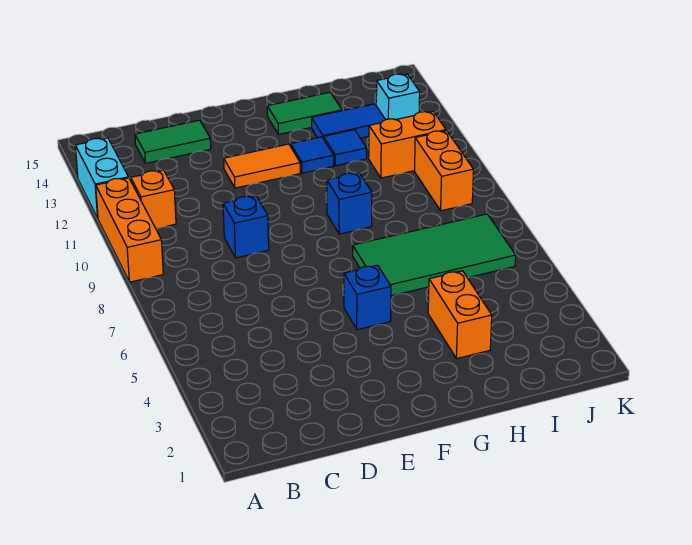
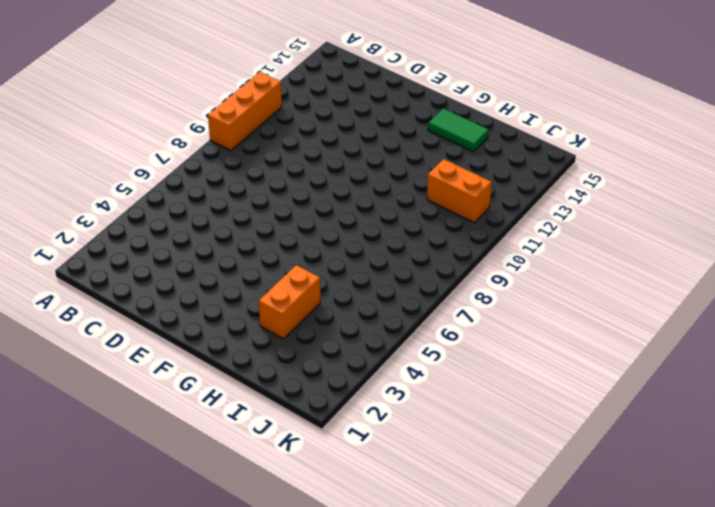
none -> cyan brick A12:A13 level 1
none -> orange brick B11 level 1
none -> green tile C14:D14 level 1

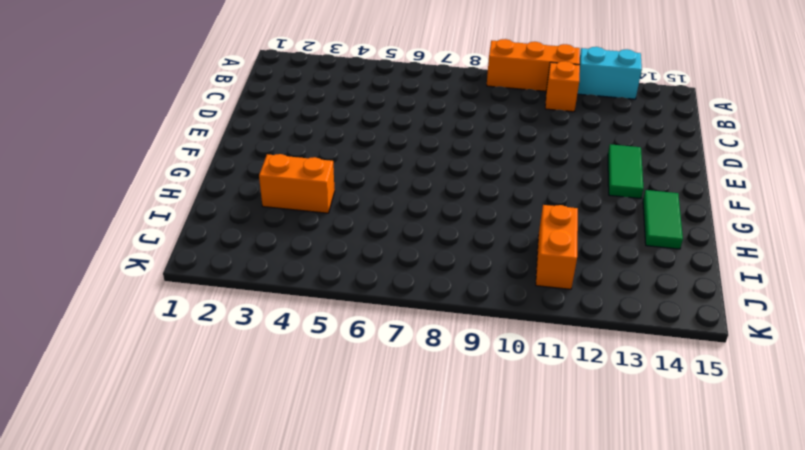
green tile E13:F13 level 1 -> green tile C14:D14 level 1
none -> blue brick D9 level 1
none -> orange tile E12:F12 level 1
none -> blue brick F5 level 1

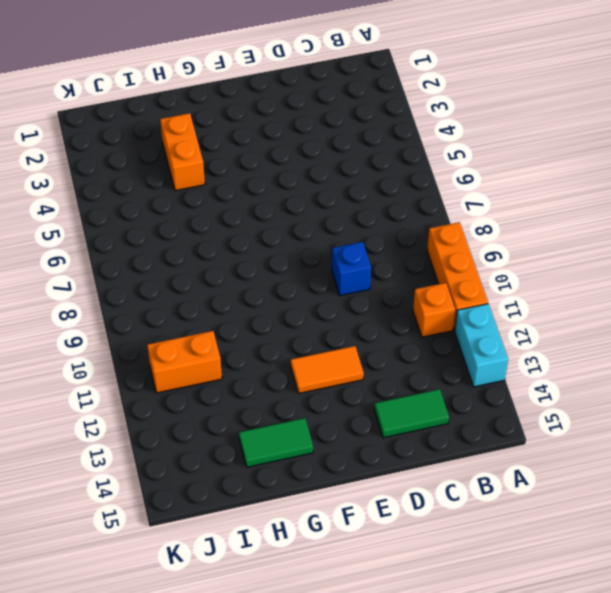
none -> blue brick F5 level 1
none -> green tile G6:J7 level 1
none -> blue brick G9 level 1

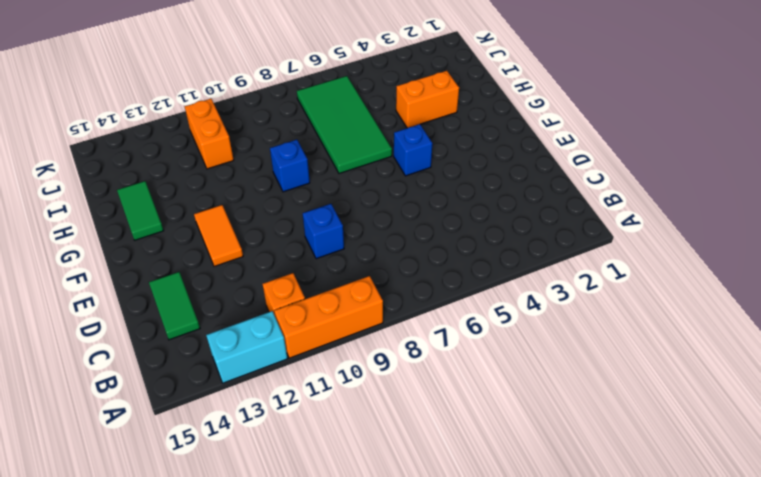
none -> blue tile G12 level 1
none -> blue tile H12 level 1
none -> blue tile H13:I13 level 1

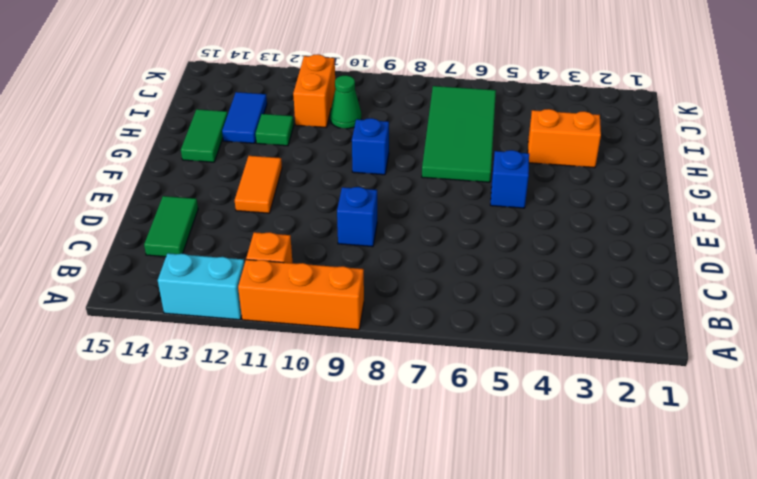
green tile H12 level 1 -> blue tile H12 level 1
green cone I10 level 1 -> none
none -> blue tile G12 level 1
none -> orange brick J9:J10 level 1
none -> cyan brick J13 level 1

